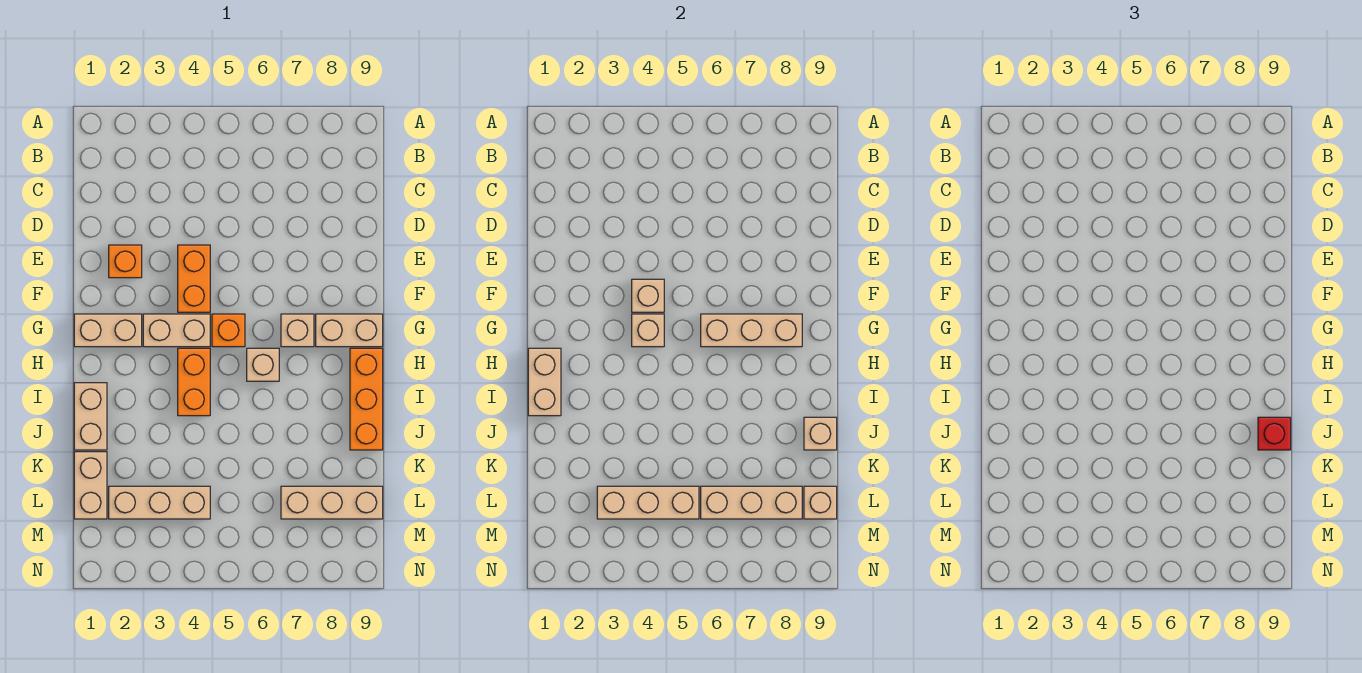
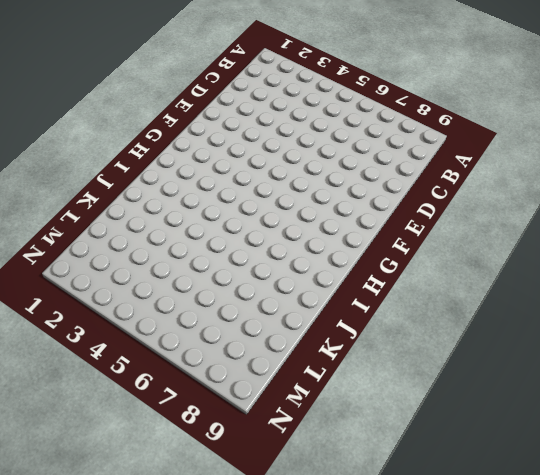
none -> orange brick E2 level 1
none -> orange brick E4:F4 level 1
none -> tan brick G1:G2 level 1

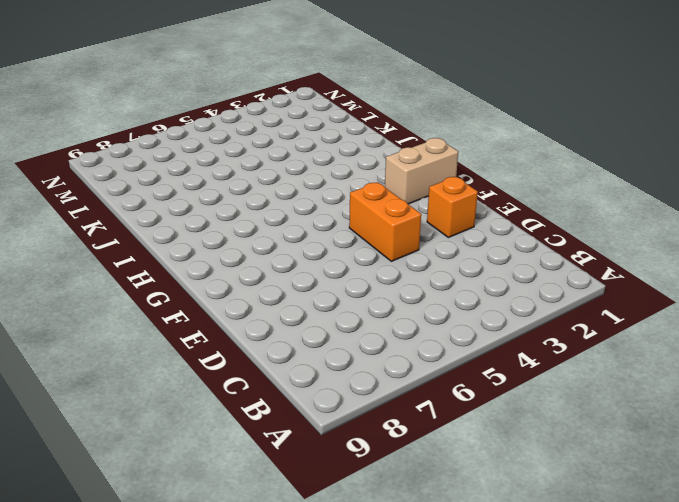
none -> tan brick G3:G4 level 1
none -> orange brick G5 level 1
none -> tan brick G7 level 1

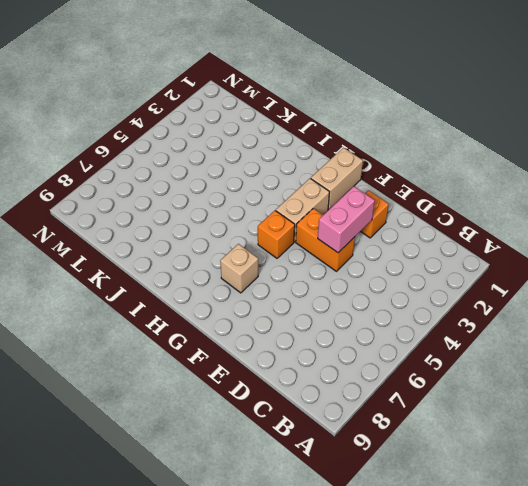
pink brick E3:E4 level 2 -> none
none -> tan brick G8:G9 level 1
none -> orange brick H4:I4 level 1
none -> tan brick H6 level 1

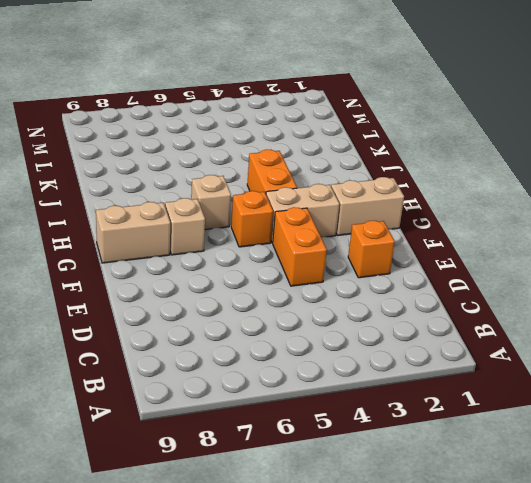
none -> orange brick H9:J9 level 1
none -> tan brick I1:J1 level 1
none -> tan brick K1:L1 level 1

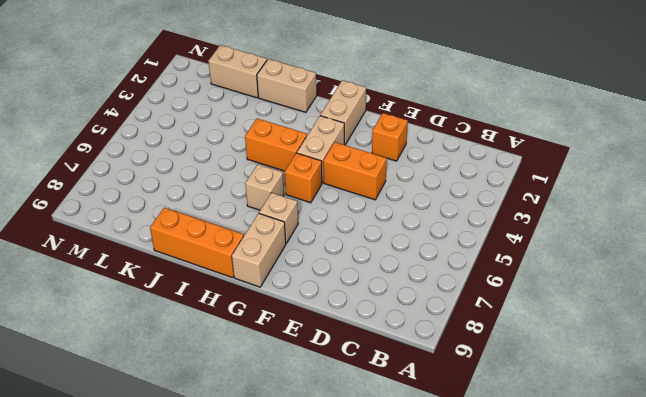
none -> tan brick L2:L4 level 1
none -> tan brick L7:L9 level 1
none -> tan brick F4 level 2

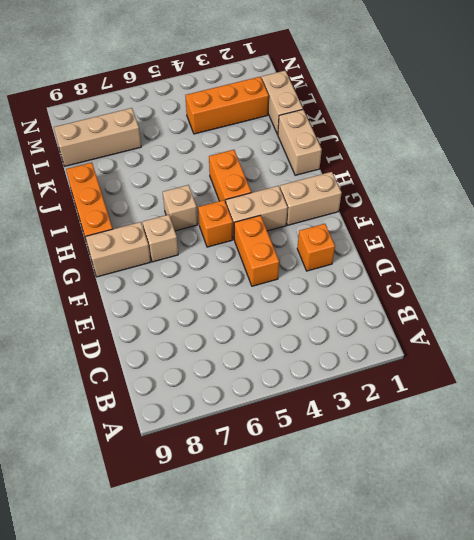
orange brick L2:L4 level 1 -> tan brick L2:L4 level 1
none -> tan brick F4 level 2
none -> tan brick G4 level 2
none -> tan brick G6:G8 level 2

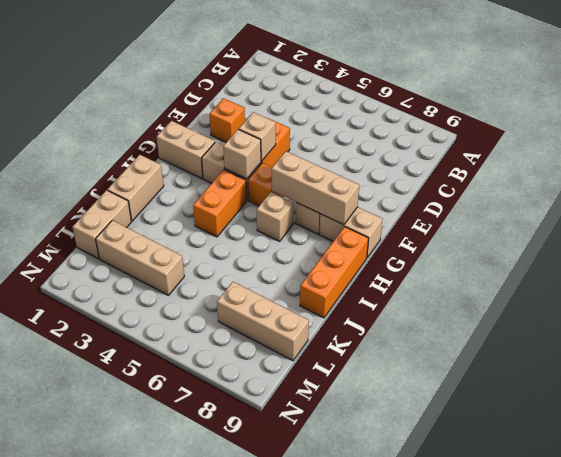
none -> tan brick H1:I1 level 2
none -> tan brick J9 level 2
none -> tan brick L3:L5 level 2

